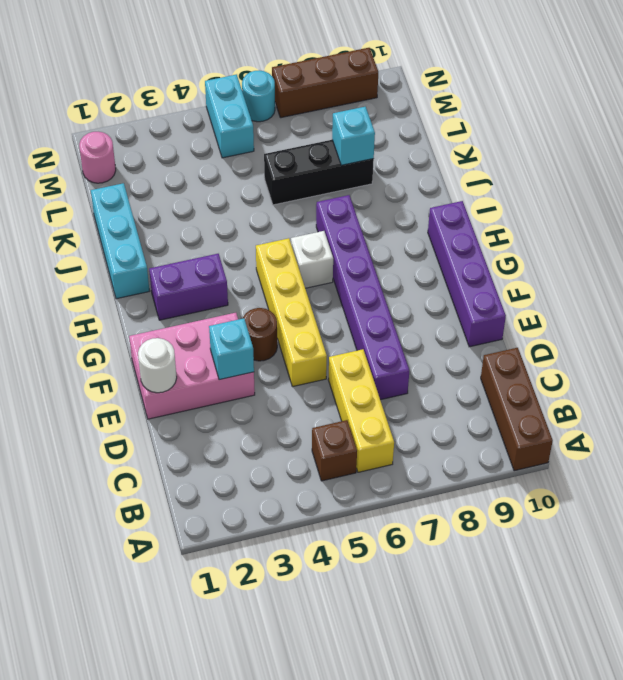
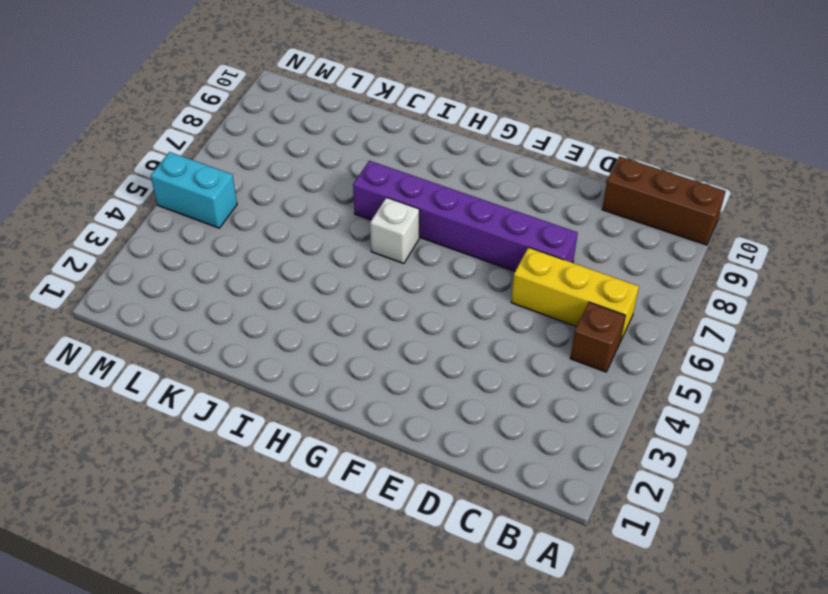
none -> pink brick E1:F3 level 1
none -> yellow brick E5:H5 level 1
none -> purple brick E10:H10 level 1

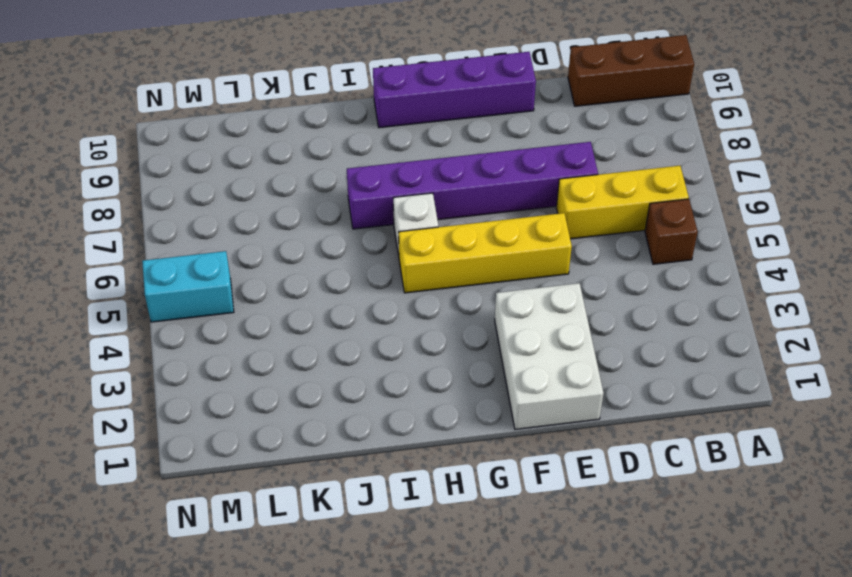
white brick E1:F3 level 1 -> pink brick E1:F3 level 1
none -> brown round brick F4 level 1
none -> purple brick H2:H3 level 1
none -> cyan brick I1:K1 level 1

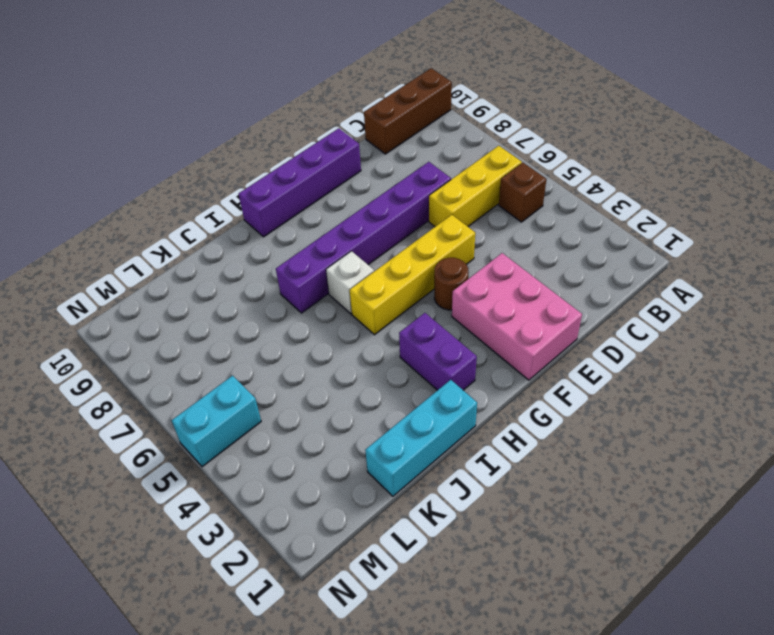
none -> black brick K6:K8 level 1
none -> pink round brick M1 level 1
none -> cyan round brick N6 level 1

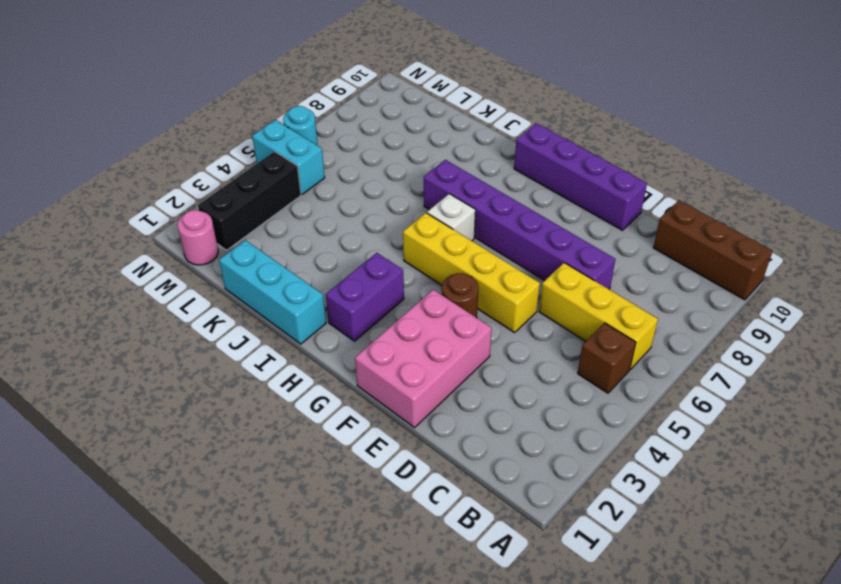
black brick M2:M4 level 1 -> black brick K6:K8 level 1
none -> brown brick N7:N9 level 1
none -> white round brick E1 level 2
none -> cyan brick E3 level 2

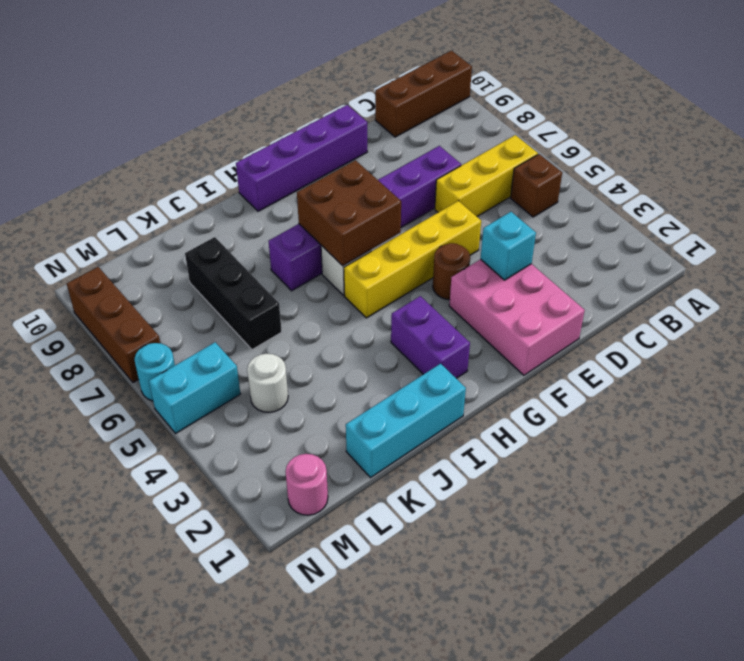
brown brick G6:H7 level 2 -> none
white round brick L4 level 1 -> white round brick E1 level 2
none -> cyan brick K8 level 2

